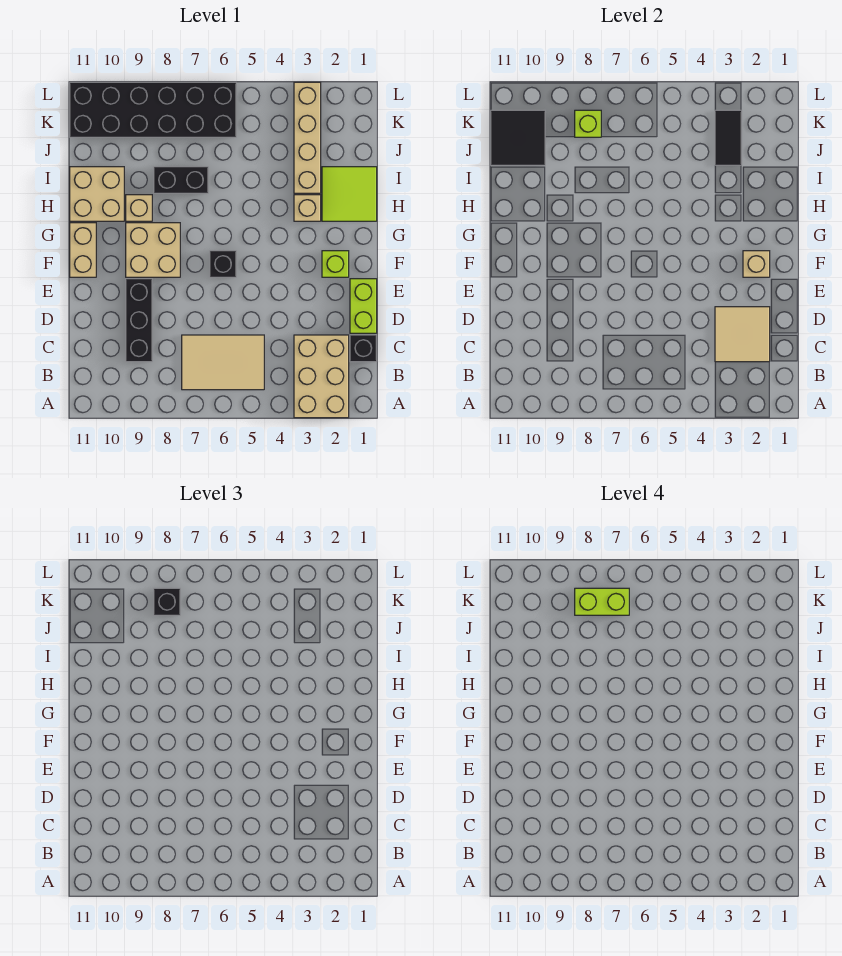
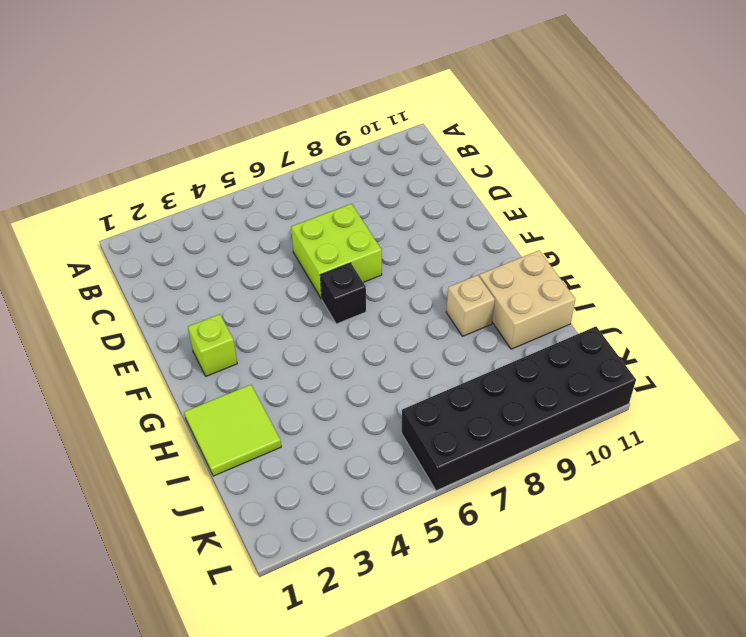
lime brick D6:E7 level 1 -> none
none -> tan brick A2:C3 level 1
none -> tan tile B5:C7 level 1
none -> black brick C1 level 1

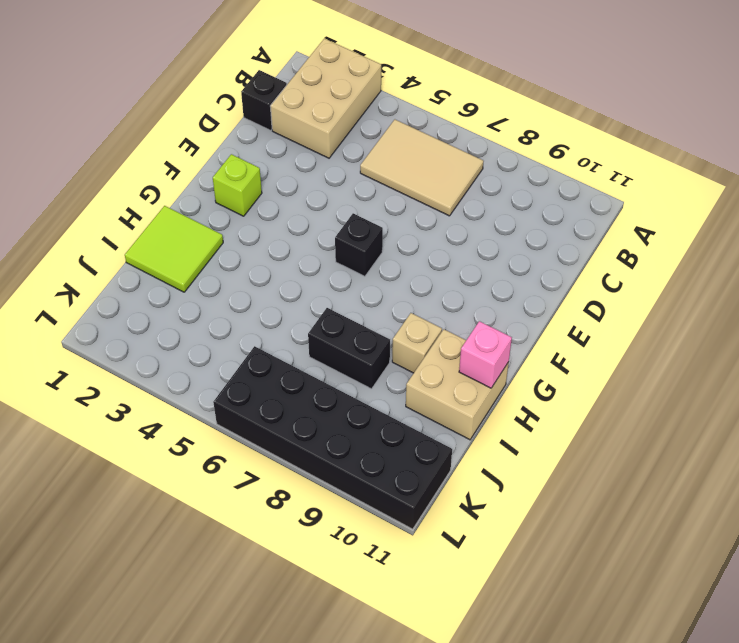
pink brick H11 level 2 -> none
none -> black brick C9:E9 level 1
none -> lime brick D1:E1 level 1
none -> tan brick F8:G9 level 1

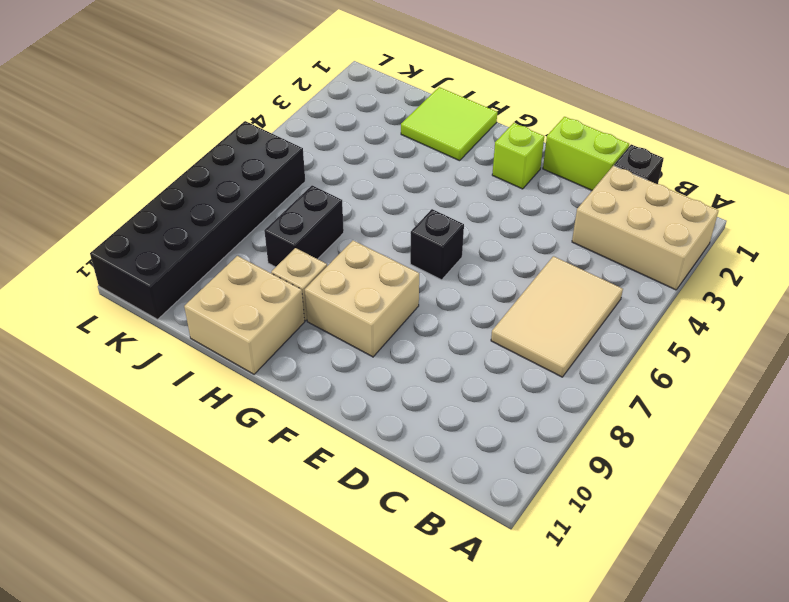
none -> black brick C9:E9 level 1
none -> tan brick F11:G11 level 1
none -> tan brick H3 level 1

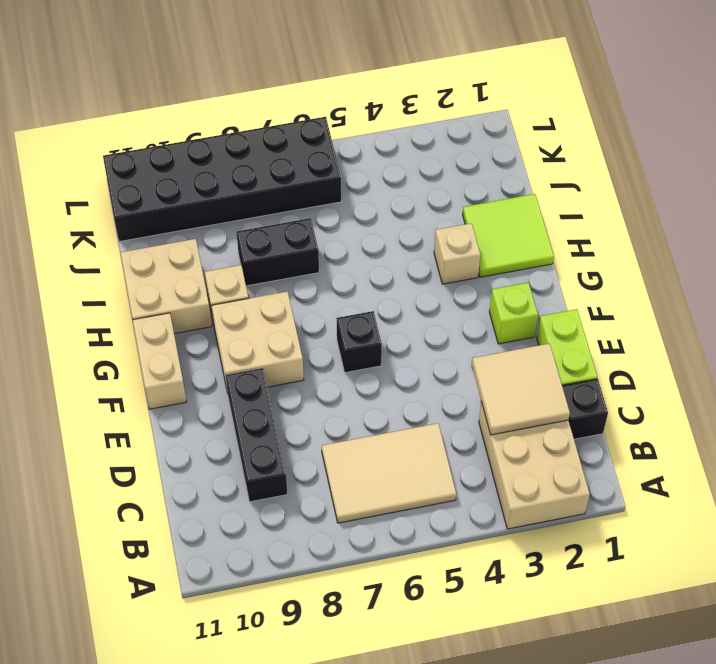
none -> tan brick I3:L3 level 1
none -> tan brick F2 level 2
none -> black tile J3:K3 level 2

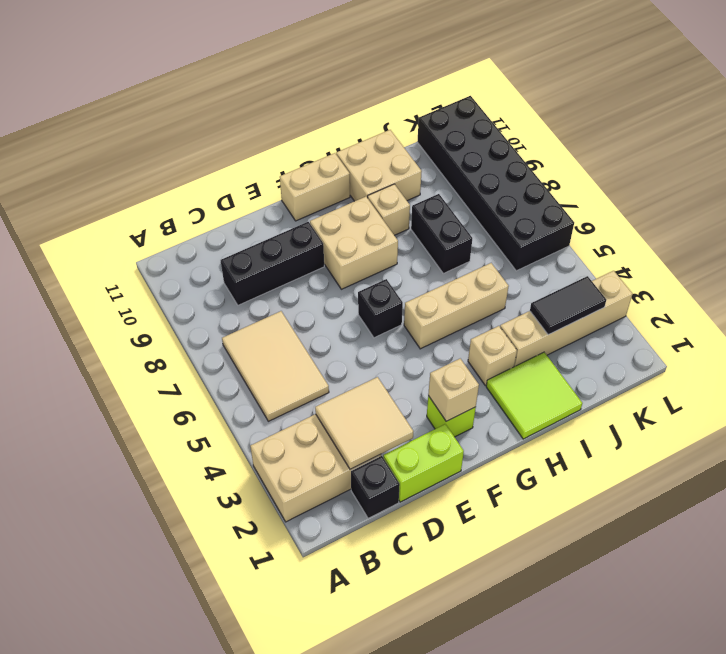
tan brick G5:I5 level 1 -> none
none -> black tile J10:K11 level 2
none -> lime brick K8 level 2
none -> black brick K8 level 3

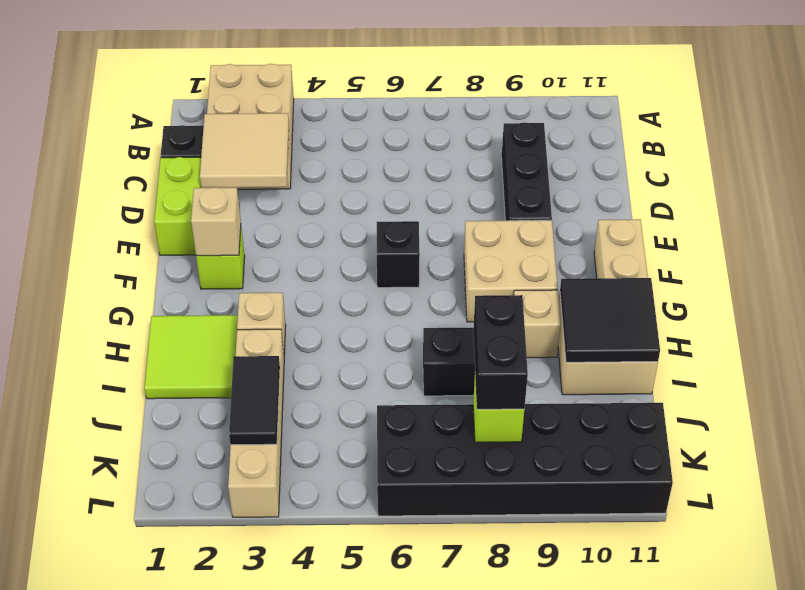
black tile H10:I11 level 2 -> black tile J10:K11 level 2
black brick J8:K8 level 3 -> black brick K8 level 3
none -> tan tile B5:C7 level 1
none -> lime brick K7:K8 level 4

